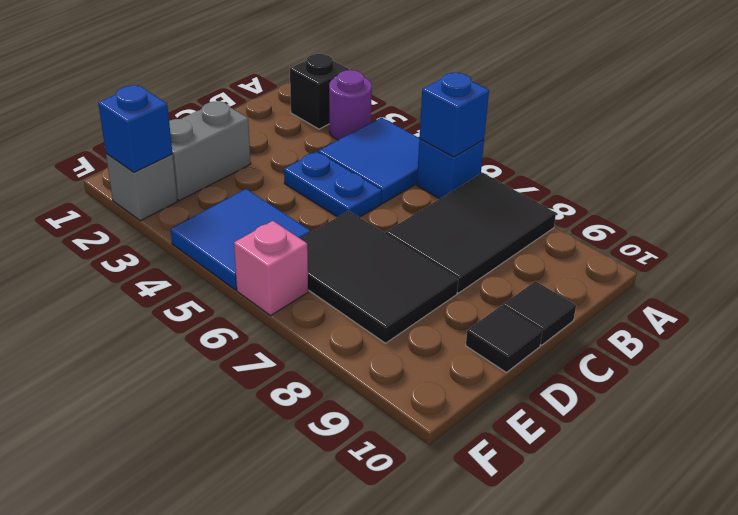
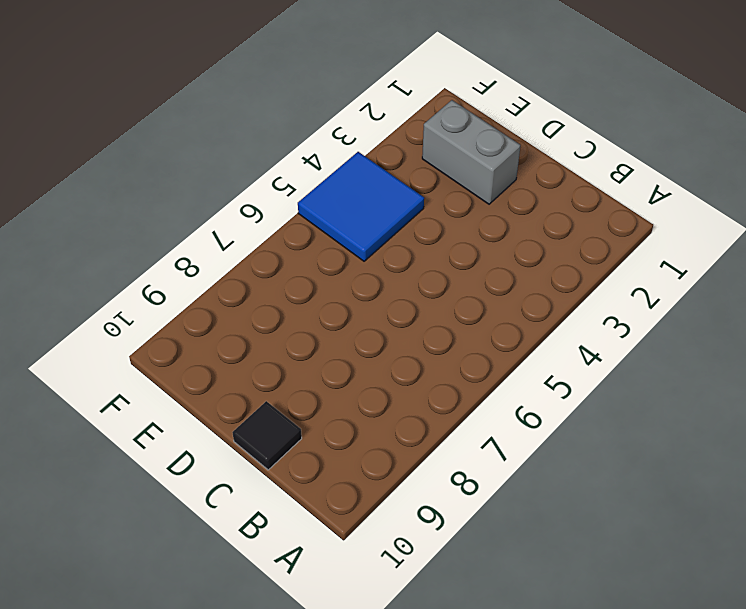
none -> black brick A2 level 1
none -> purple round brick A3 level 1
none -> blue tile A4:B5 level 1

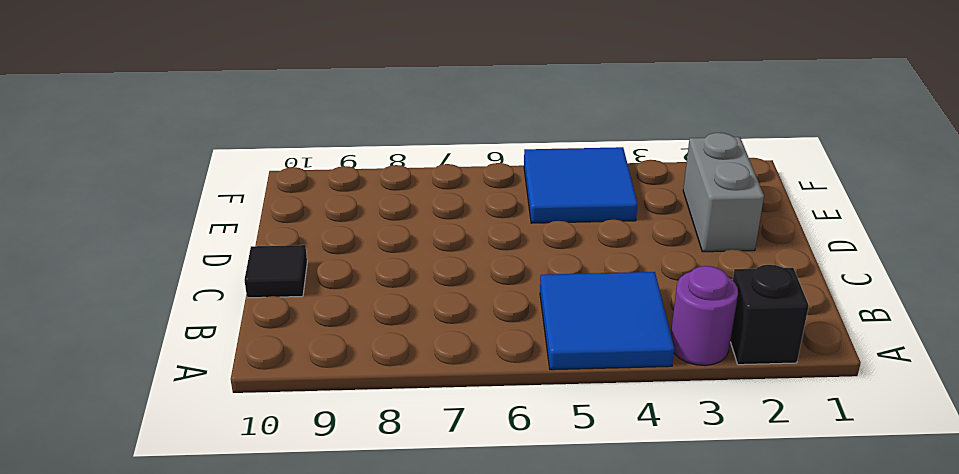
none -> blue brick A6 level 1
none -> black tile A7:C8 level 1
none -> blue plate C4:C5 level 1

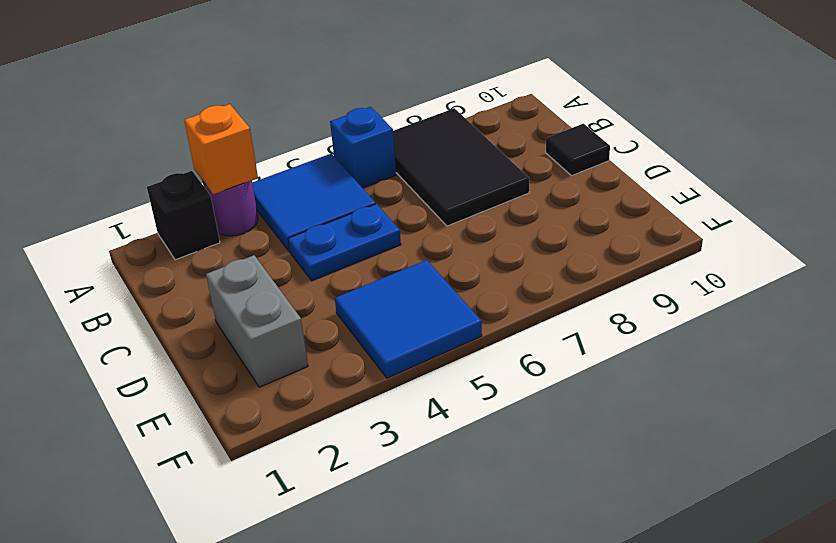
orange brick A3 level 2 -> none
none -> black tile D6:E8 level 1
none -> black tile D10 level 1
none -> grey brick F2 level 1

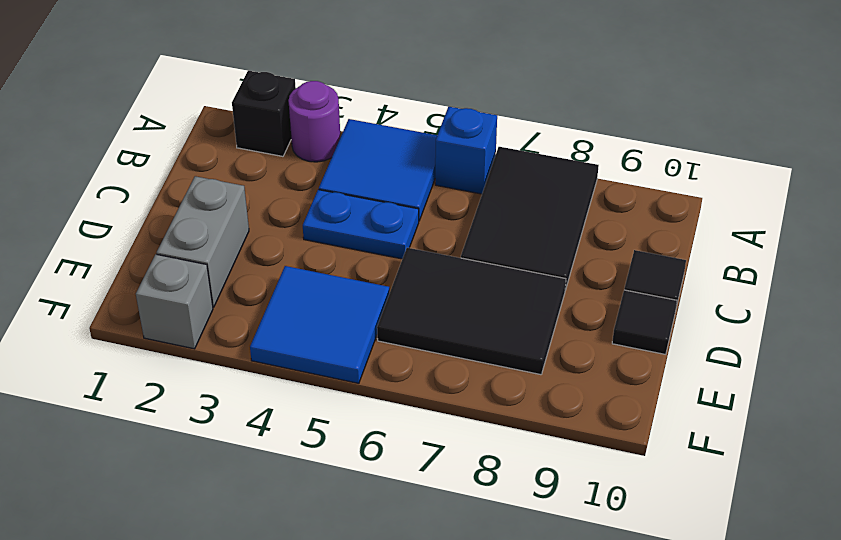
none -> pink brick F6 level 1
none -> blue brick A6 level 2
none -> blue brick F2 level 2

